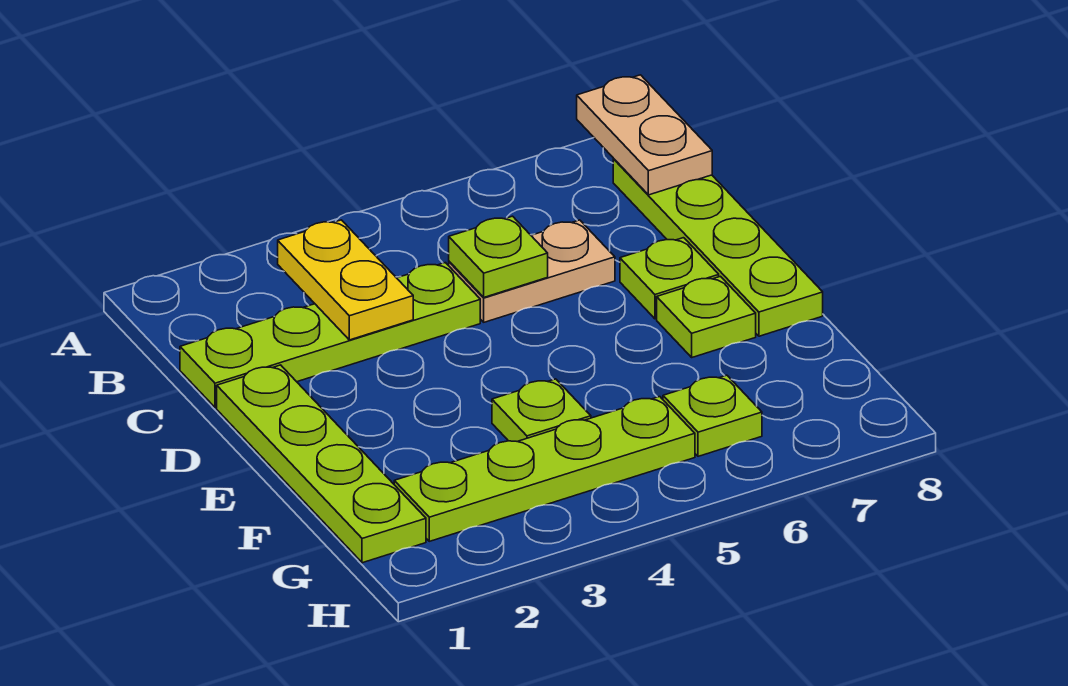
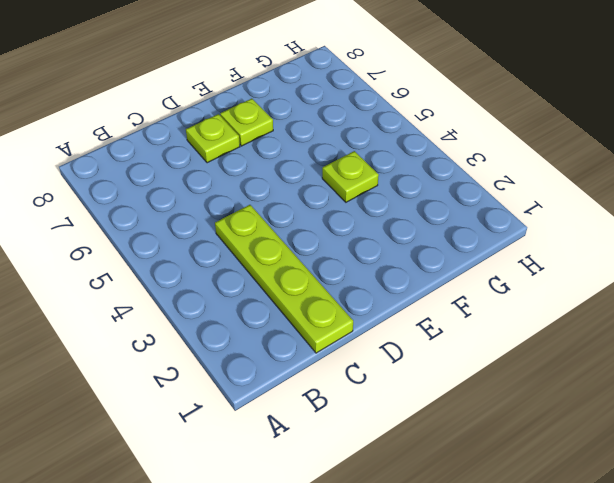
none -> lime plate B8:E8 level 1
none -> tan plate C5:C6 level 1
none -> lime plate D1:G1 level 1

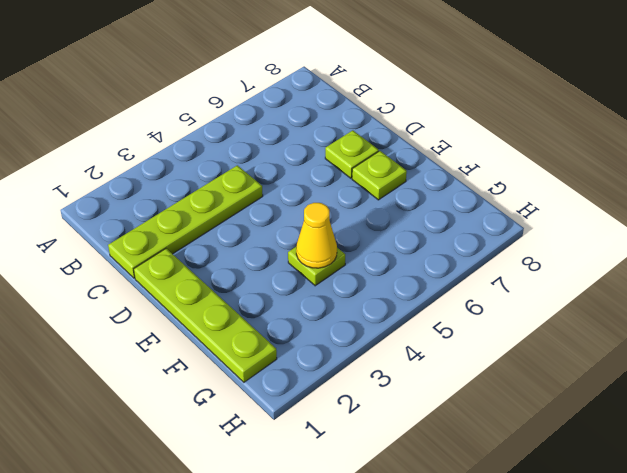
yellow cone F4 level 2 -> none
none -> lime plate B8:E8 level 1
none -> tan plate C5:C6 level 1
none -> lime plate G2:G5 level 1

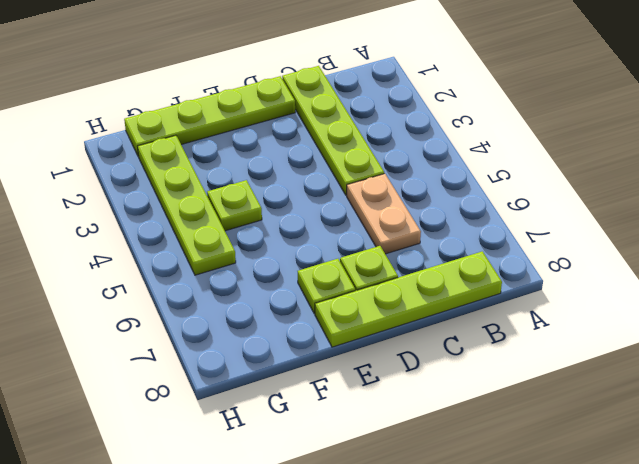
none -> lime plate G6 level 1
none -> tan plate A8:B8 level 2
none -> yellow plate B3:C3 level 2

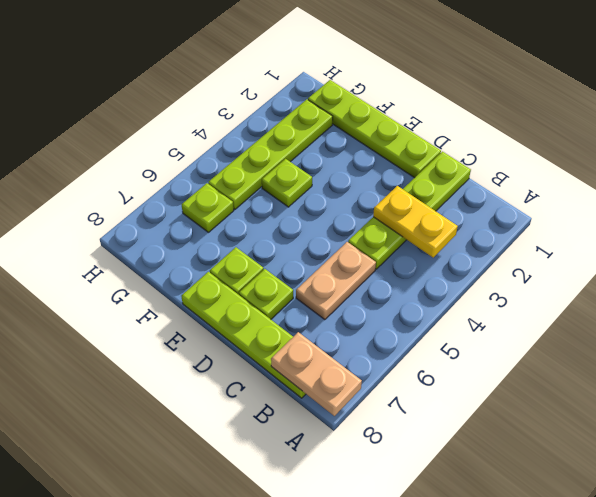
none -> lime plate C5 level 2

